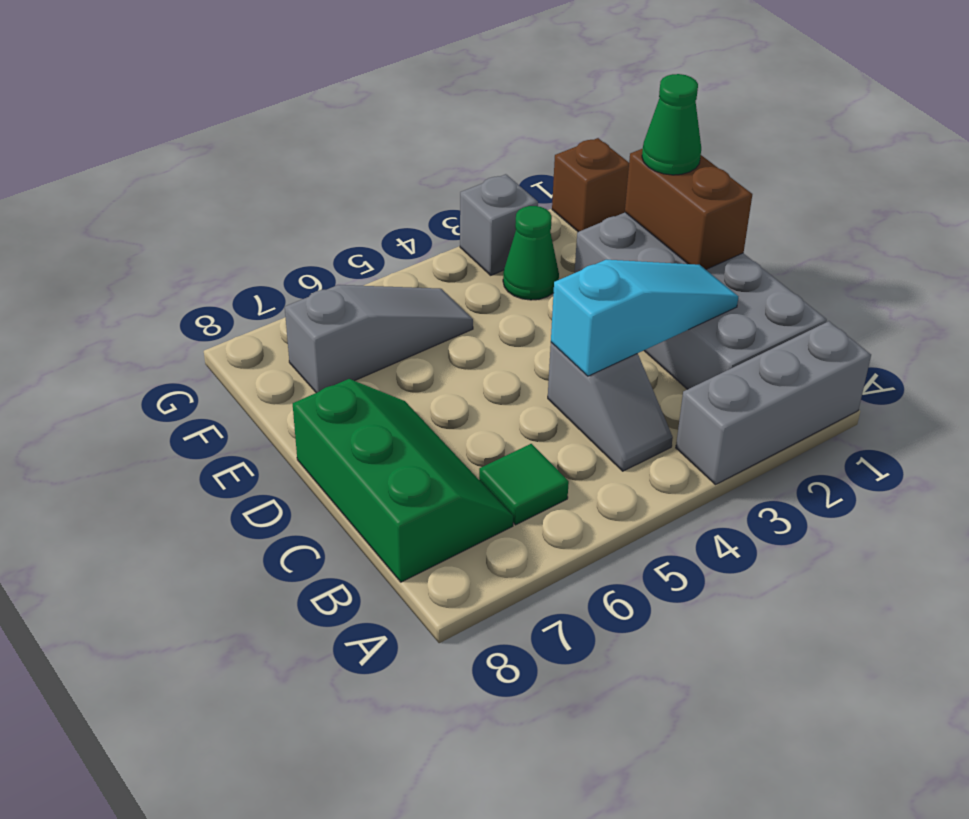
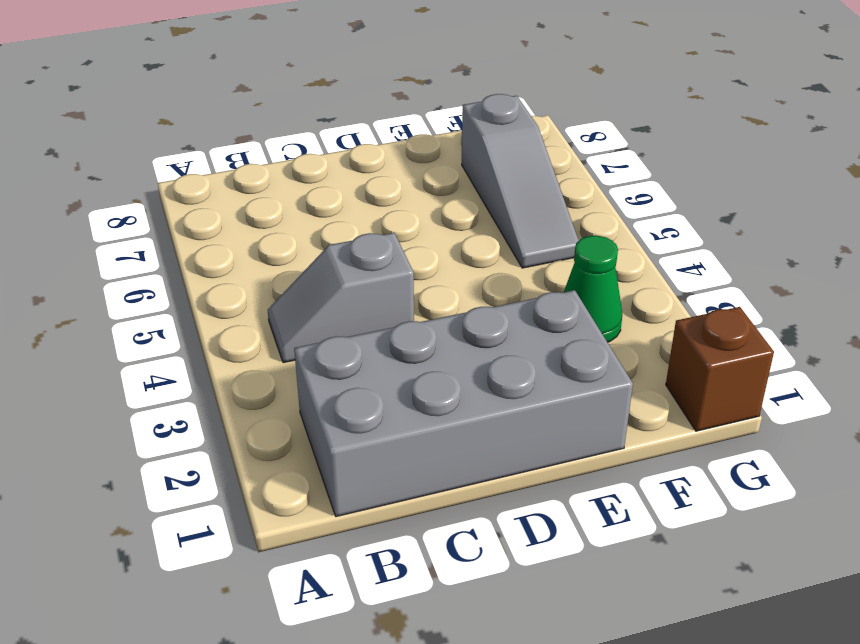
none -> grey brick A1:A3 level 1
none -> green tile B6 level 1
none -> green slope B7:D8 level 1 top 8

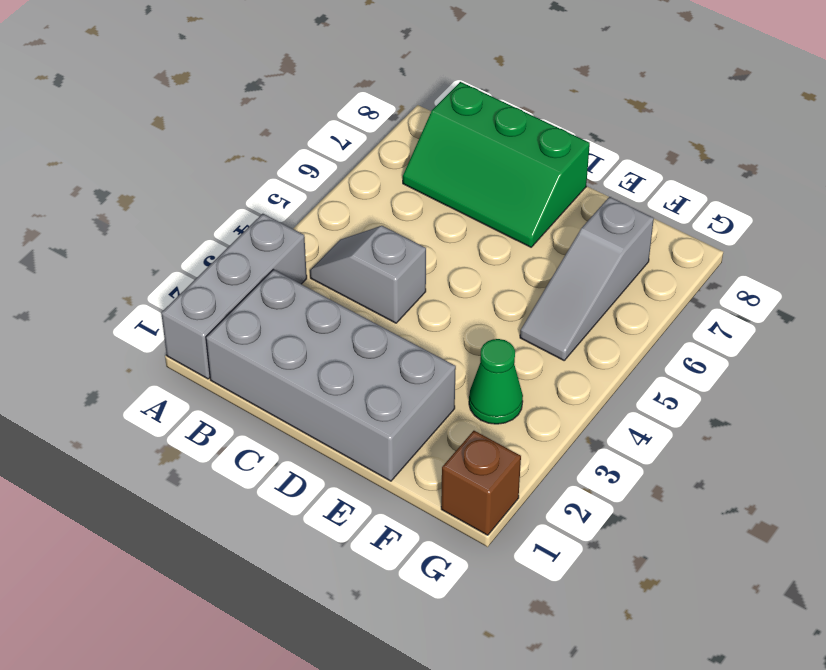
none -> green tile B6 level 1
none -> grey brick G3 level 1
none -> cyan slope C2:C4 level 2 top 4

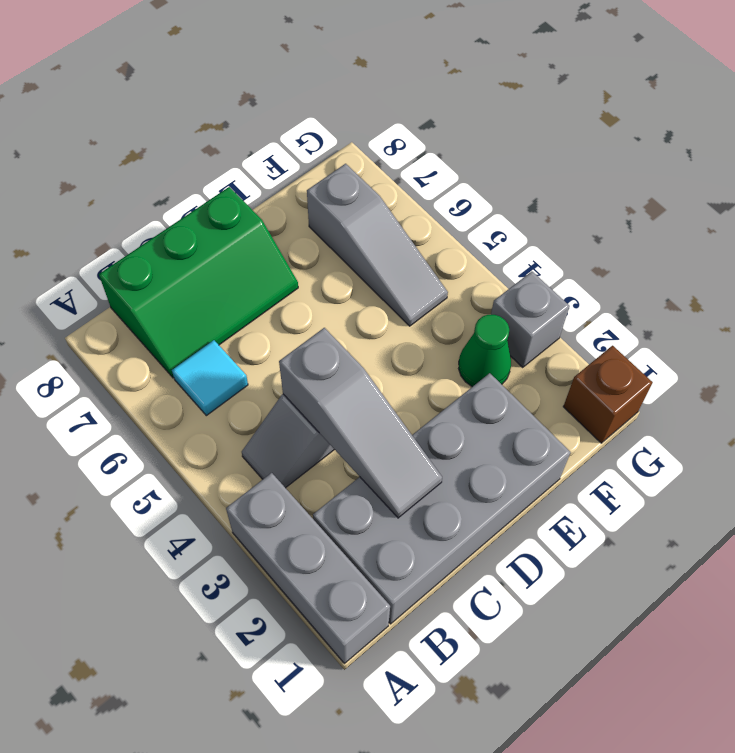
cyan tile B6 level 1 -> green tile B6 level 1
grey slope C2:C4 level 2 top 4 -> cyan slope C2:C4 level 2 top 4
none -> brown brick D1:E1 level 2
none -> green cone E1 level 3

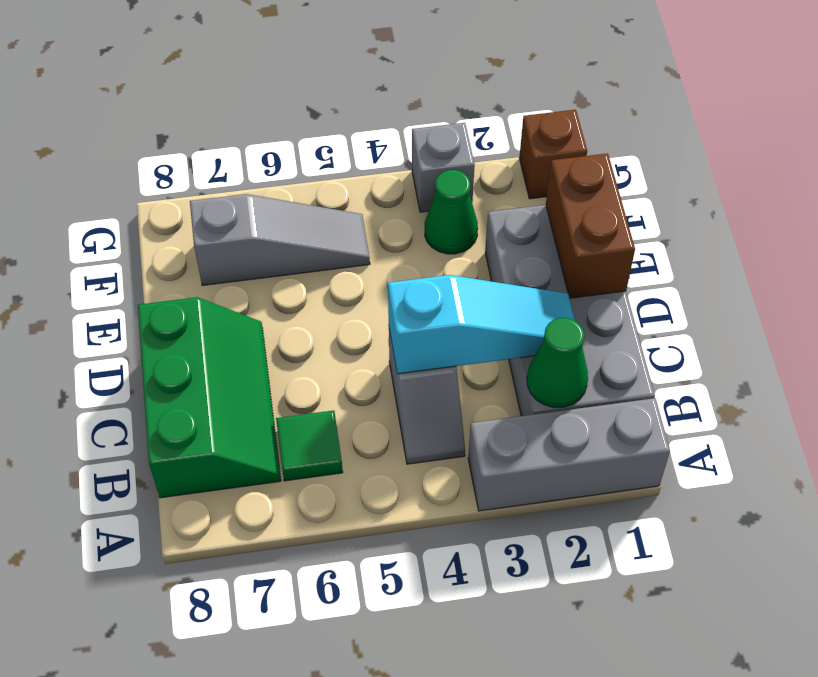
green cone B2 level 2 -> green cone E1 level 3

